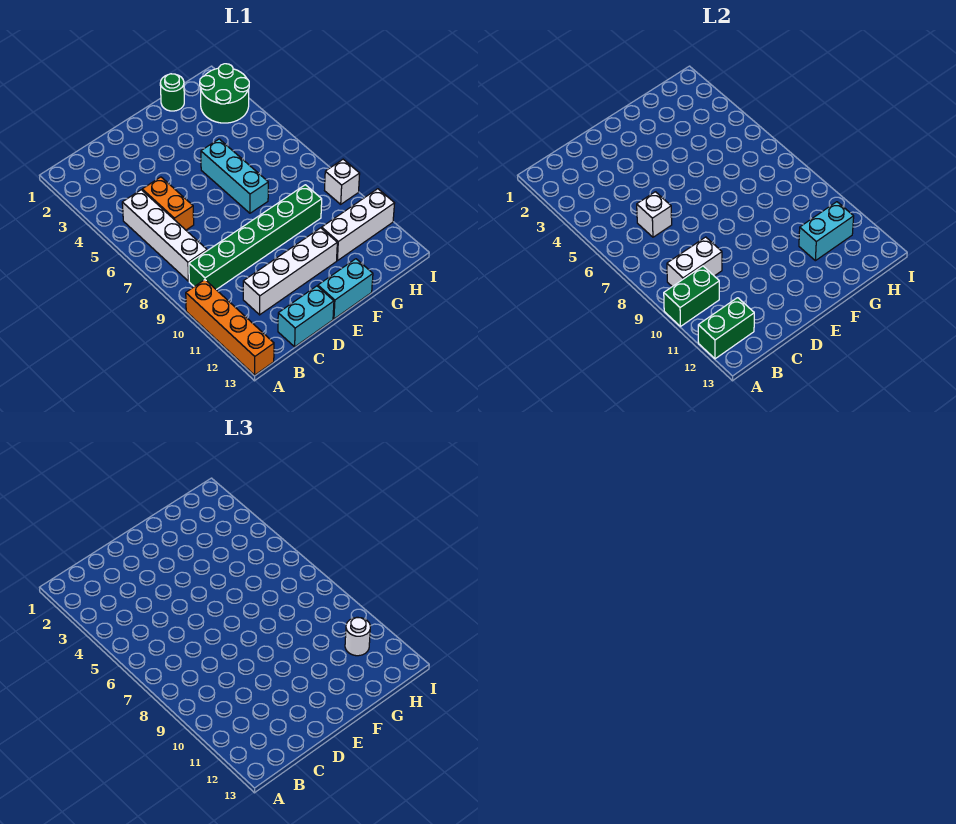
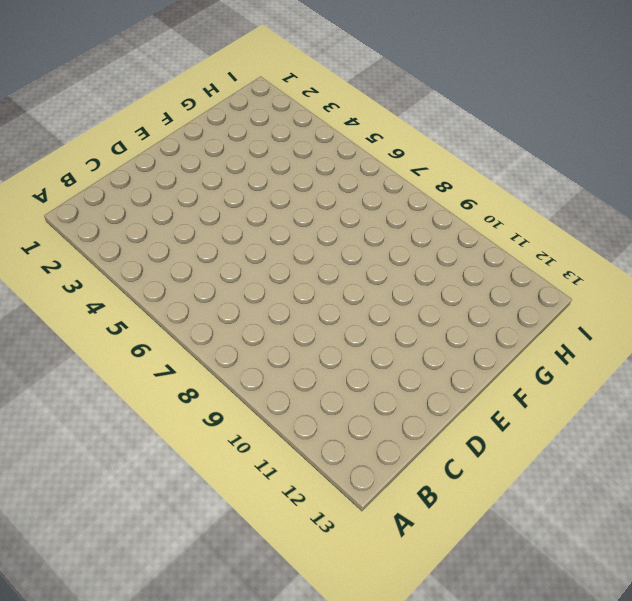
none -> orange brick A10:A13 level 1
none -> white brick B5:B8 level 1
none -> green brick B9:G9 level 1

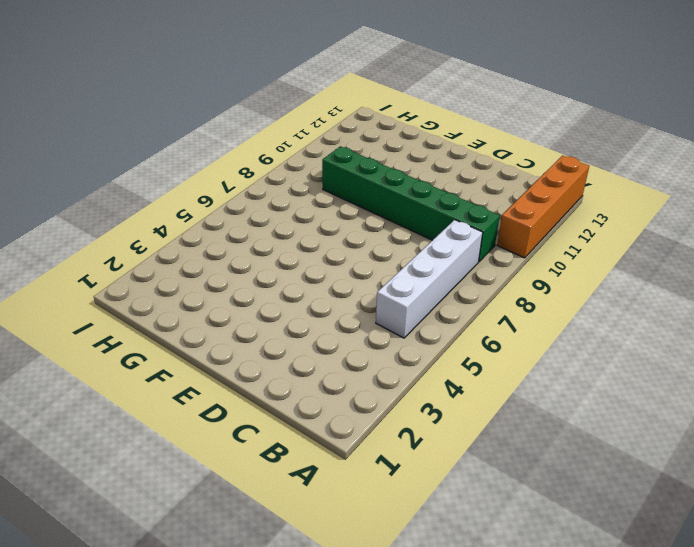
none -> orange brick C5:C6 level 1
none -> white brick C11:F11 level 1
none -> cyan brick C13:D13 level 1

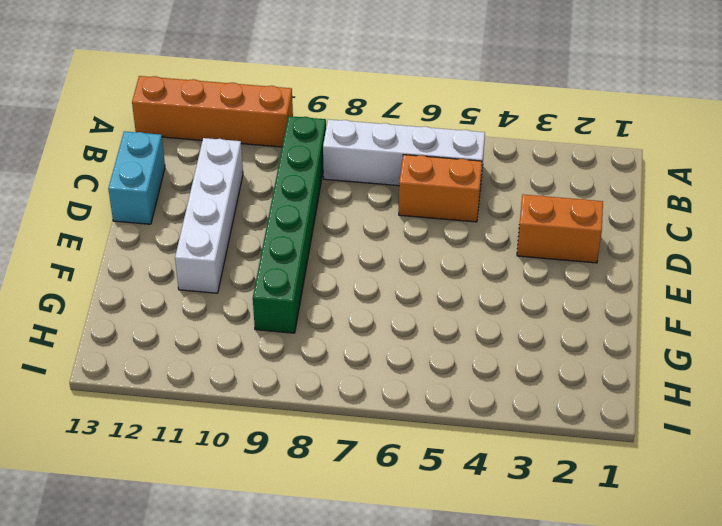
orange brick D2:D3 level 1 -> none
none -> cyan brick E13:F13 level 1
none -> cyan brick F5:F7 level 1
none -> green round brick G1 level 1

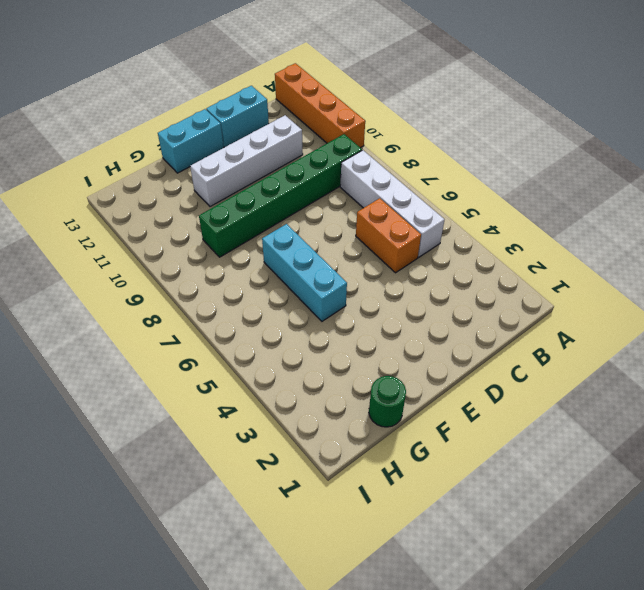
none -> white brick G11:I11 level 1
none -> green round brick H2:I3 level 1
none -> white brick I9 level 1

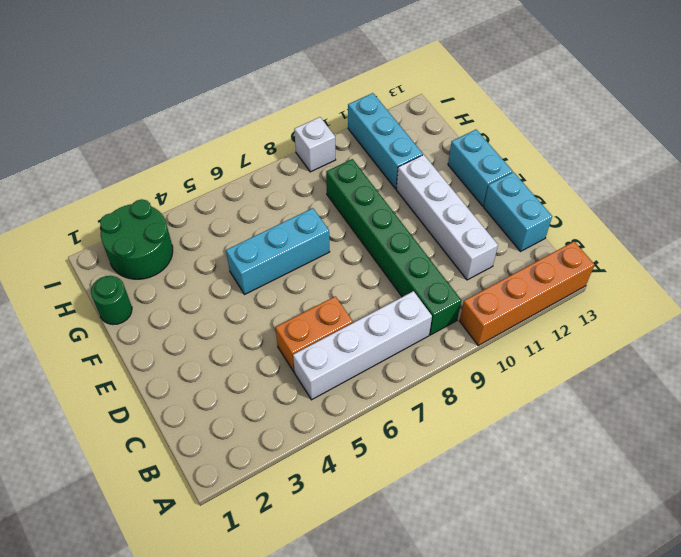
cyan brick G11:I11 level 1 -> white brick G11:I11 level 1
none -> green brick A10:B10 level 2
none -> green brick A12:B12 level 2
none -> white brick B9:C9 level 2

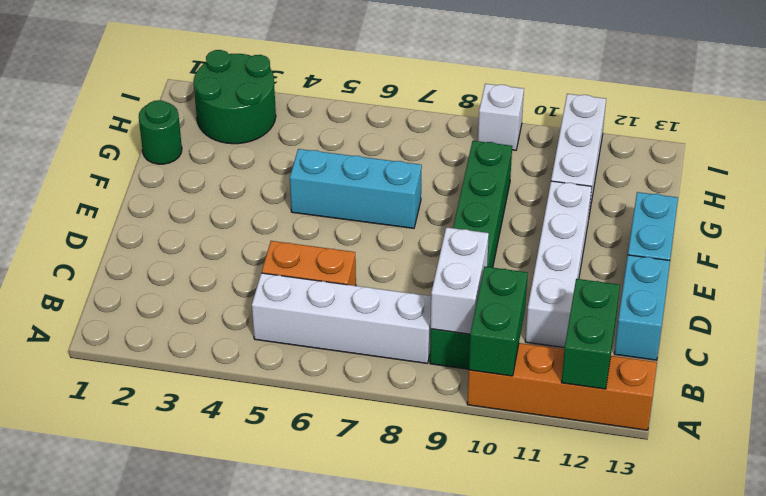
none -> white brick C6 level 2
none -> cyan brick G11:H11 level 2
none -> white round brick H11 level 3

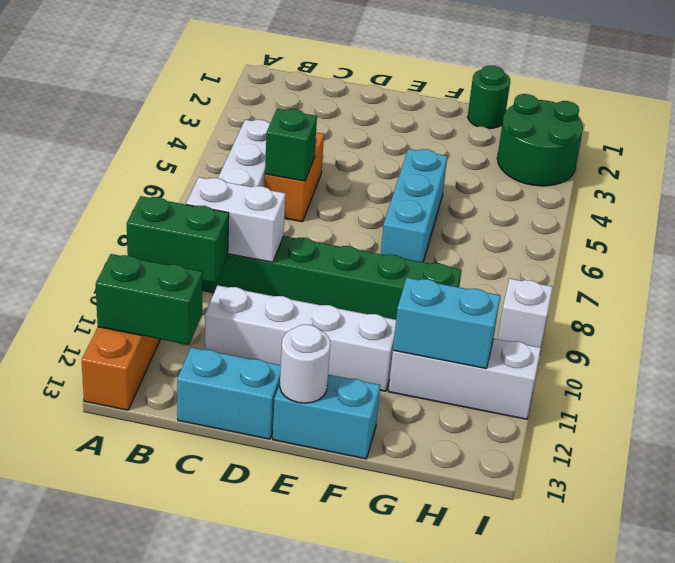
green brick C6 level 2 -> white brick C6 level 2
white round brick E13 level 2 -> white round brick H11 level 3

